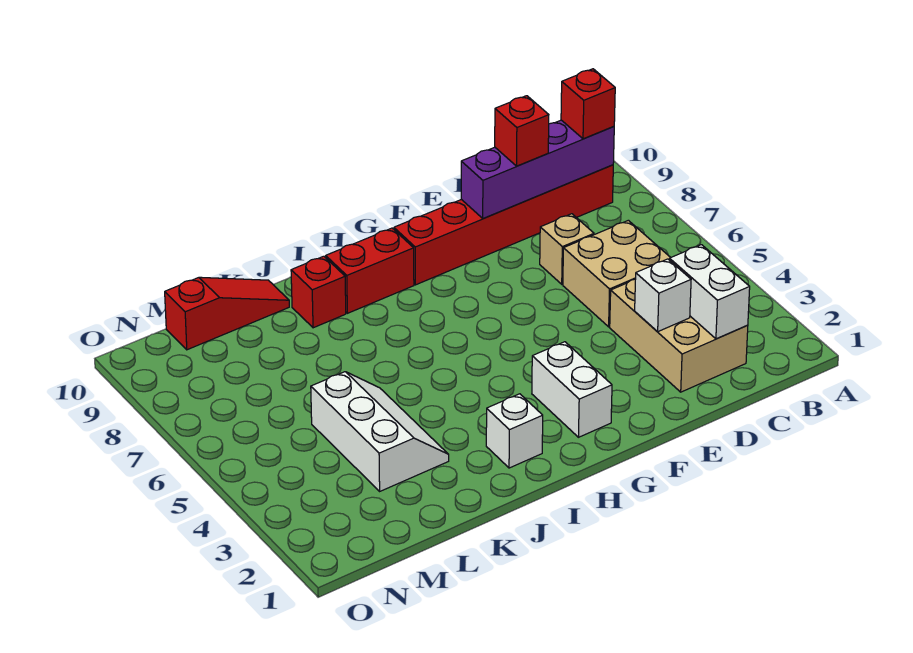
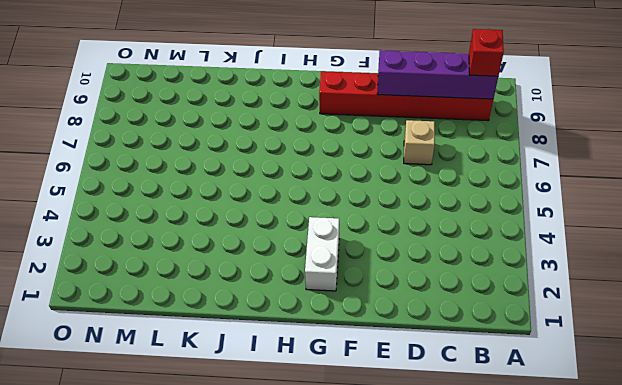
none -> tan brick C2:D4 level 1
none -> tan brick C5:D6 level 1
none -> red brick H9:I9 level 1

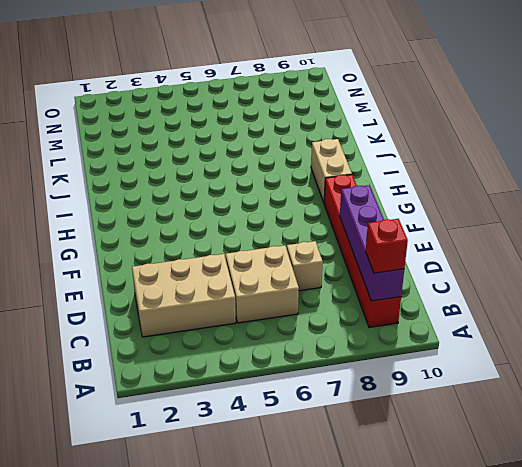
tan brick H9:I9 level 1 -> red brick H9:I9 level 1
none -> white brick G2:G3 level 1
none -> white brick I2 level 1
none -> red brick J9 level 1

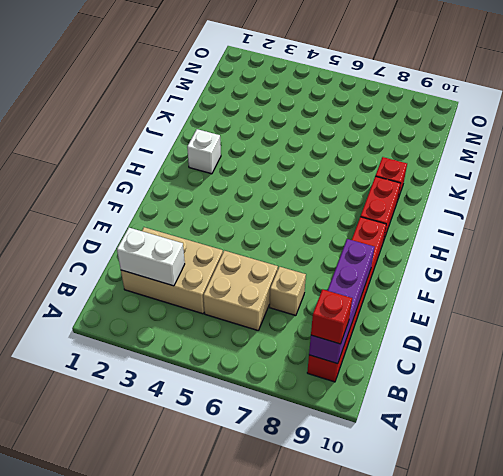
none -> white brick G2:G3 level 1
none -> white slope K3:L5 level 1 top L
none -> red slope K10:M10 level 1 top M

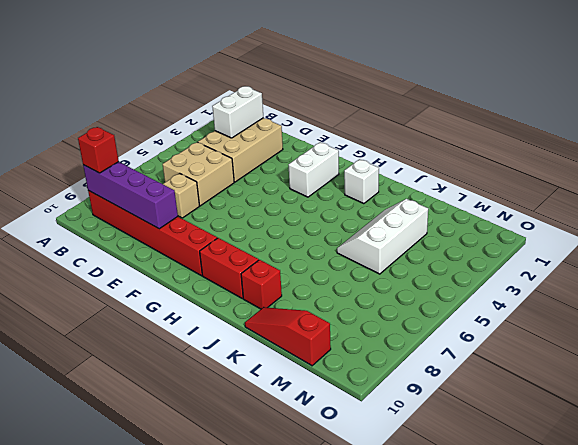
none -> white brick D3 level 2
none -> red brick D9 level 3

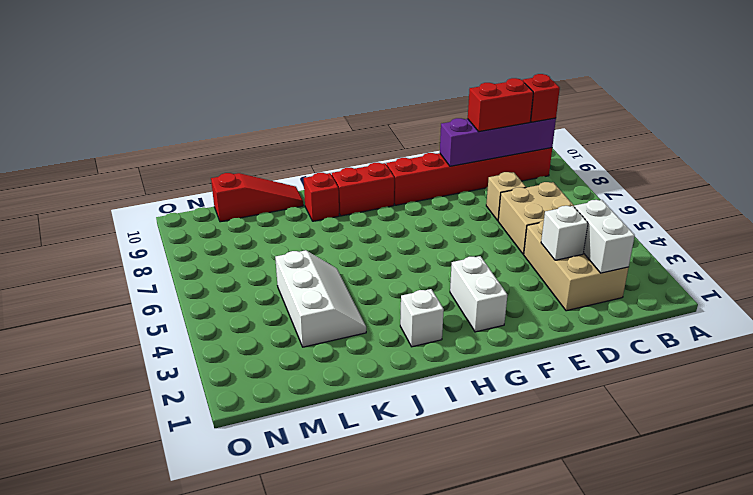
red brick C9:D9 level 3 -> red brick D9 level 3

